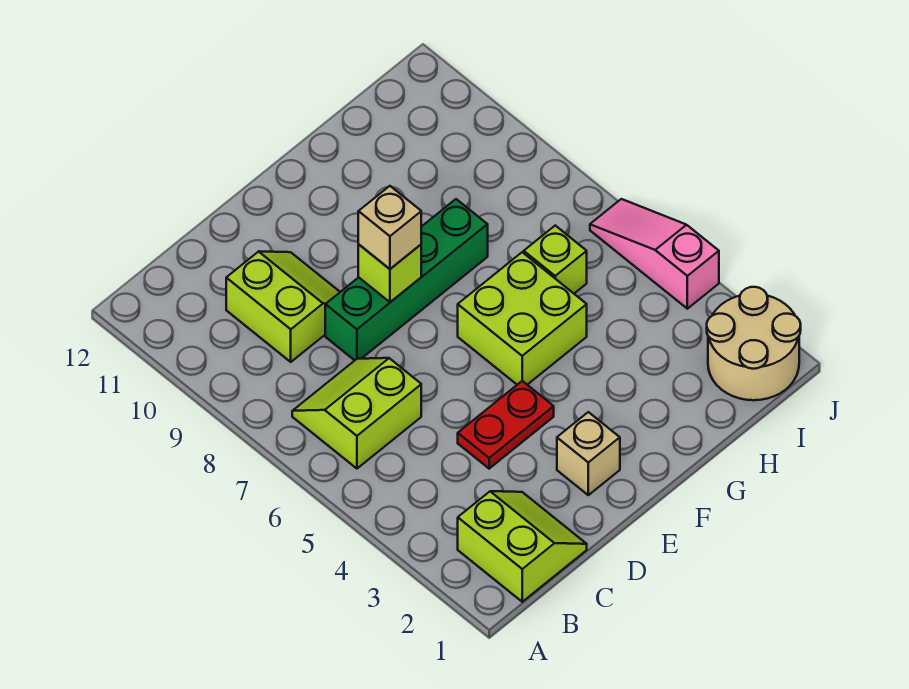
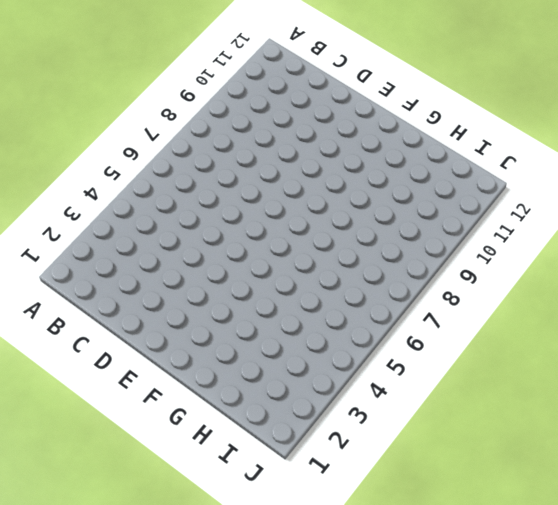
none -> lime slope B1:C2 level 1 top B
none -> lime slope B6:C7 level 1 top 6
none -> lime slope C9:D10 level 1 top C

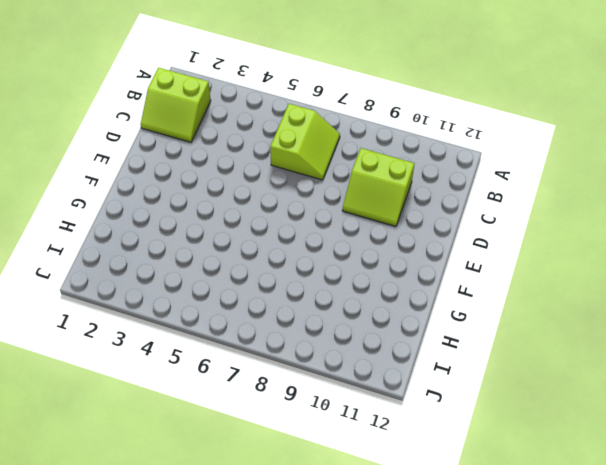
none -> red plate D4:E4 level 1
none -> green brick D8:G8 level 1
none -> tan brick E2 level 1

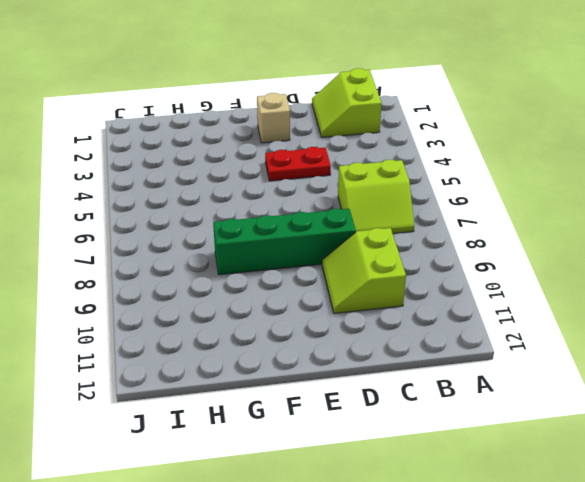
none -> lime brick F5:G6 level 1
none -> lime brick H6 level 1
none -> tan round brick I1:J2 level 1

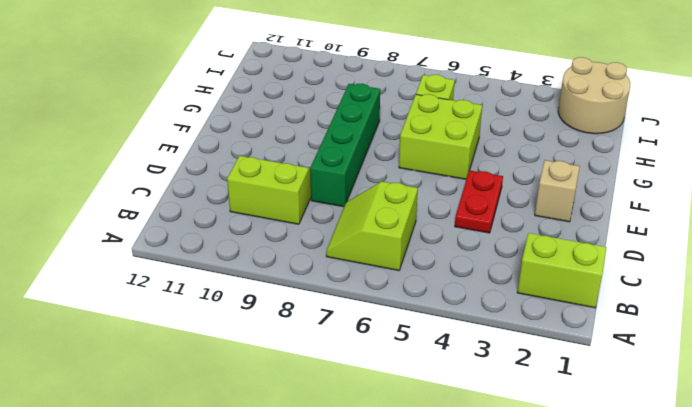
none -> pink slope J4:J6 level 1 top 4
none -> lime brick E8 level 2
none -> tan brick E8 level 3

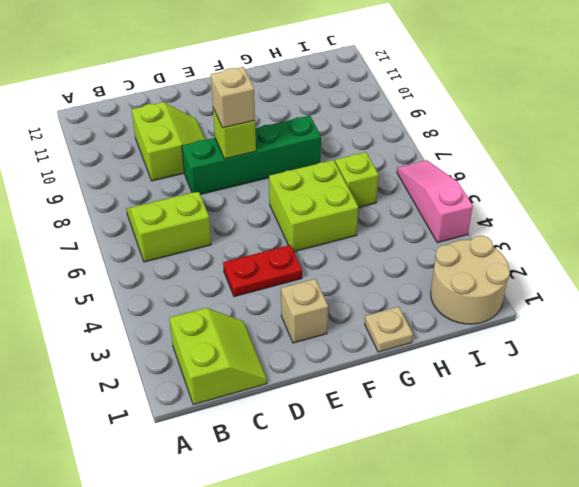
tan plate G1 level 1 -> none

